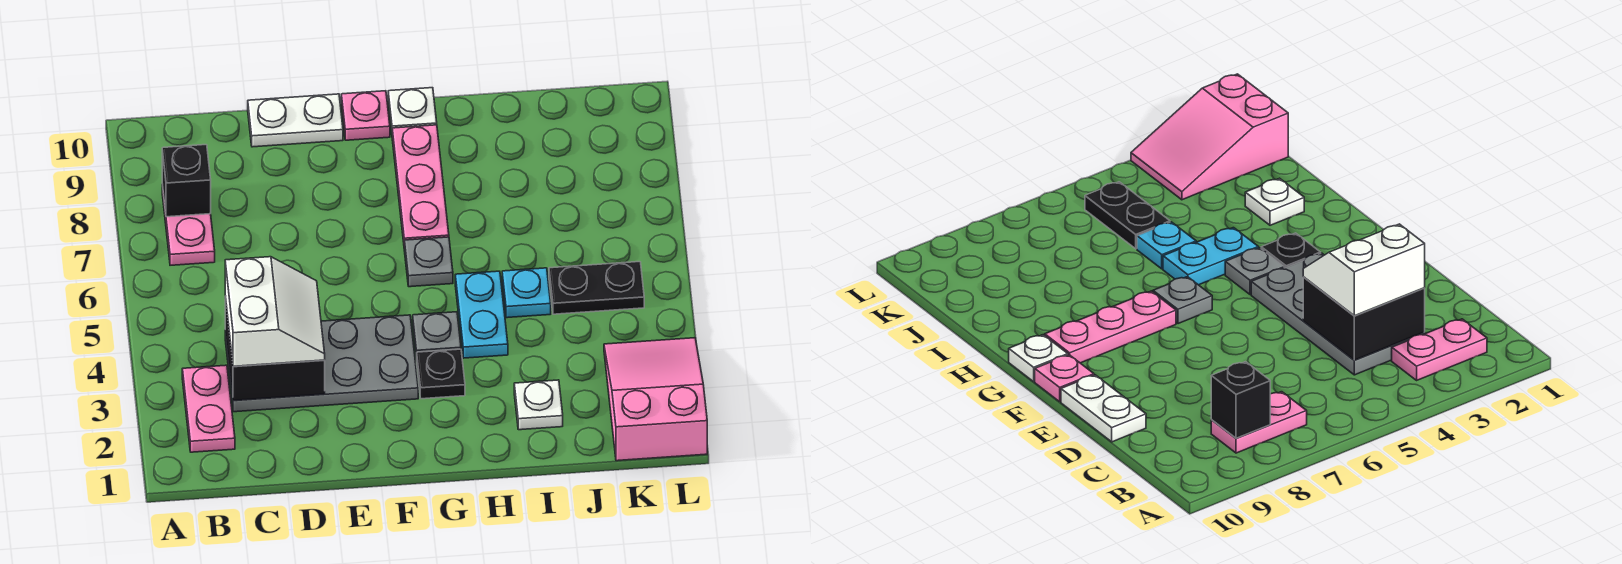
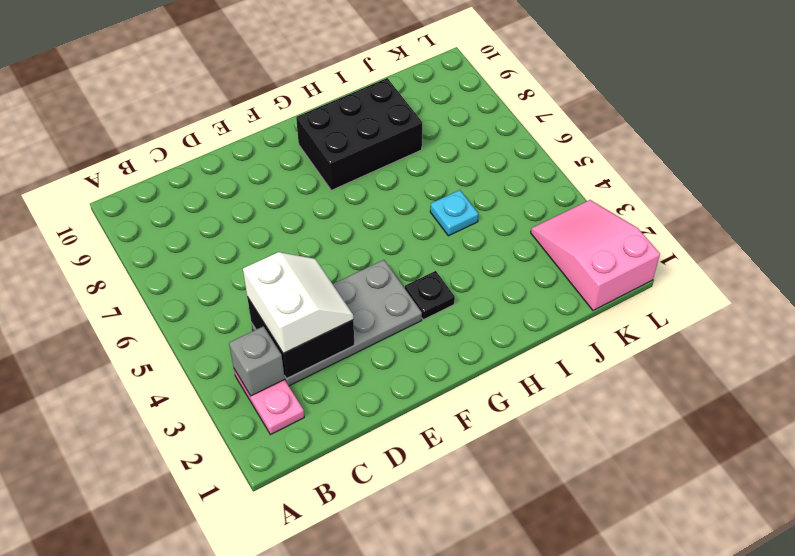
grey brick B3 level 2 -> none
black brick G8:I9 level 1 -> pink plate G7:G9 level 1
none -> pink plate B7:B8 level 1
none -> white plate D10:E10 level 1
none -> pink plate F10 level 1

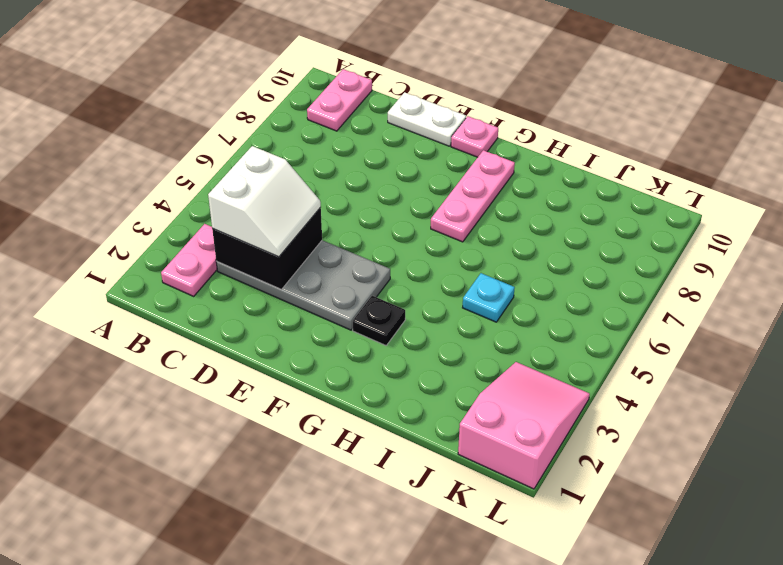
pink plate B9:B10 level 1 -> pink plate B7:B8 level 1
none -> grey plate G4 level 1
none -> grey plate G6 level 1
none -> white plate G10 level 1

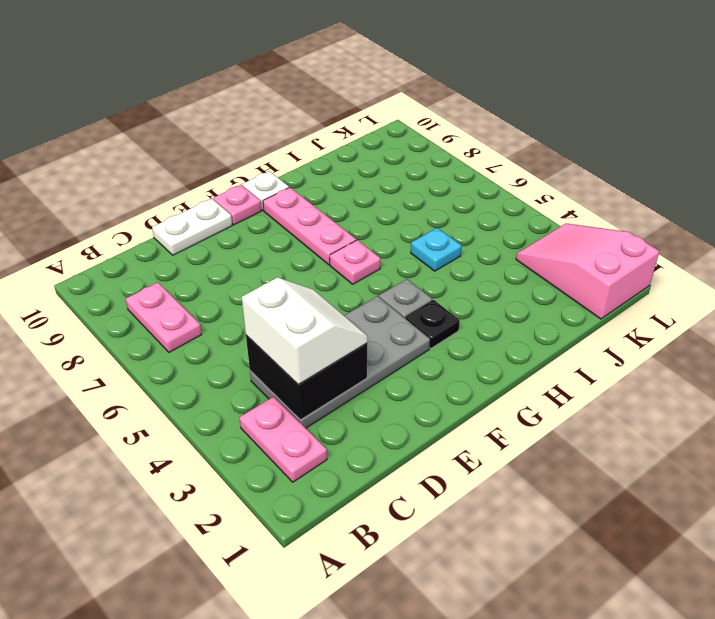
pink plate G6 level 1 -> grey plate G6 level 1
none -> cyan plate H4:H5 level 1
none -> white plate I2 level 1
none -> black plate J5:K5 level 1

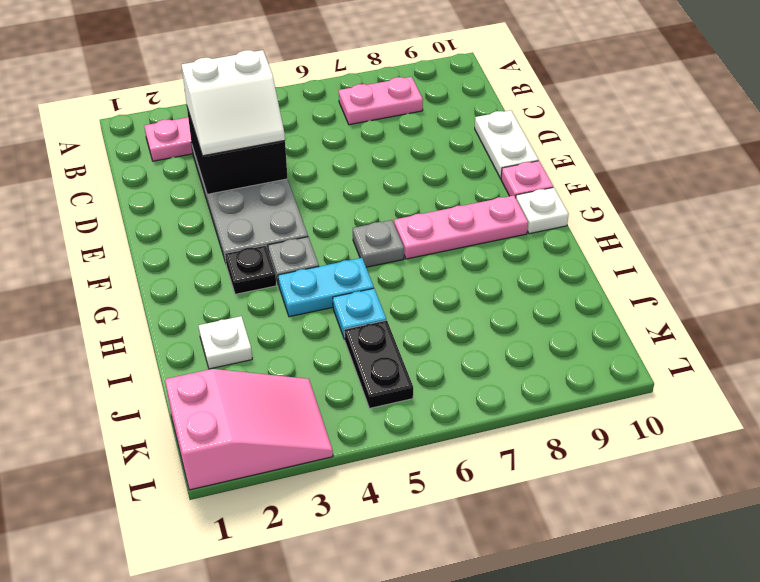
none -> black brick B8 level 2

